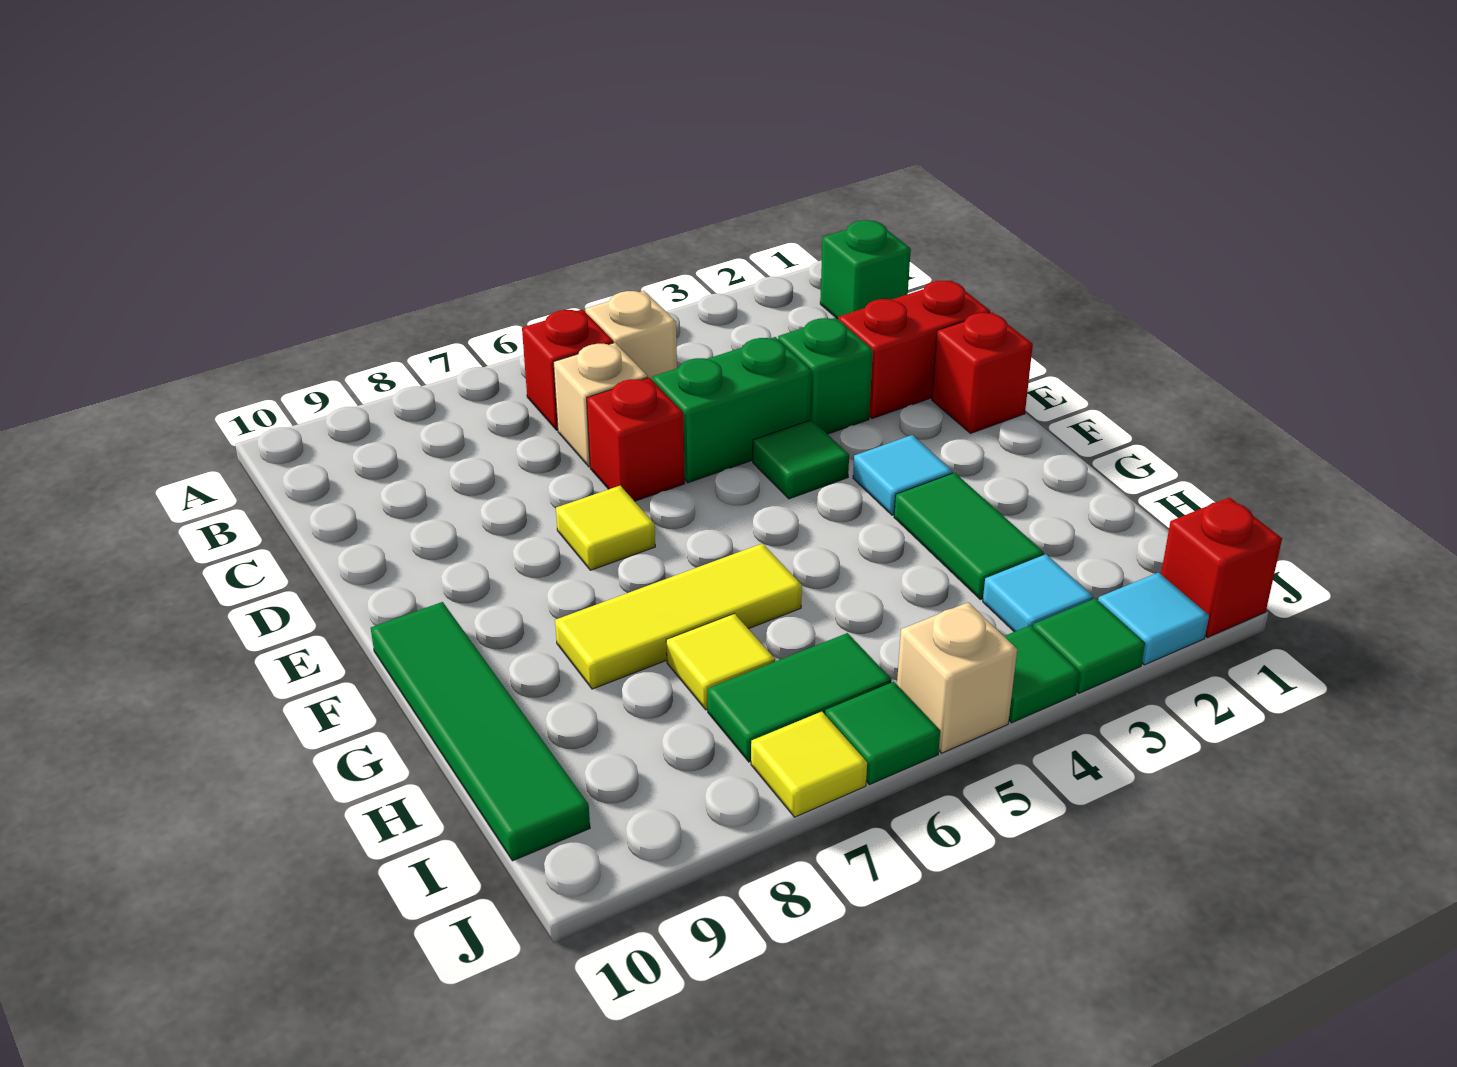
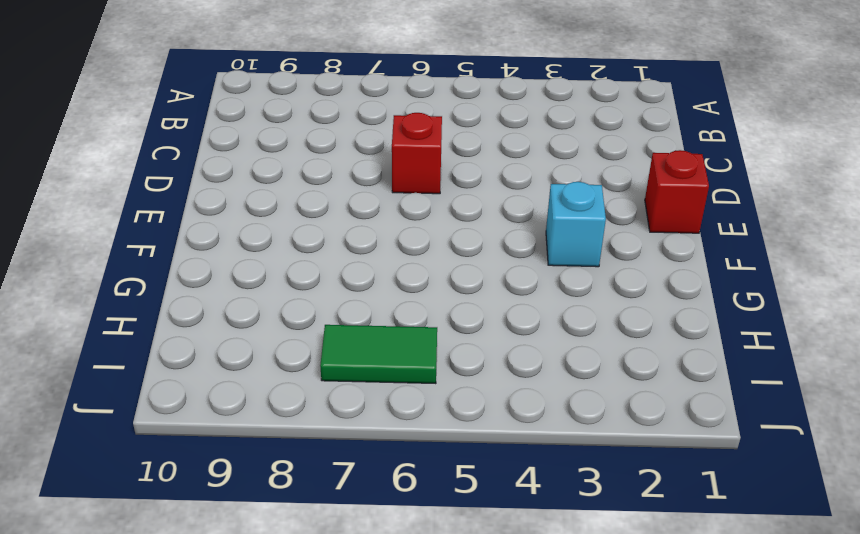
cyan brick F3 level 1 -> cyan tile F3 level 1
none -> green brick B1 level 1
none -> tan brick B5 level 1
none -> red brick B6 level 1

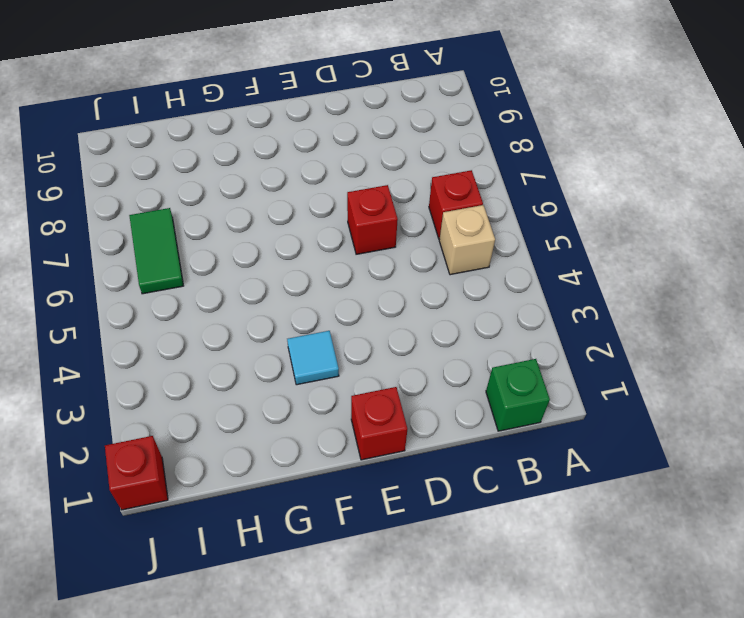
none -> tan brick C6 level 1
none -> red brick D1:D2 level 1
none -> green brick D3 level 1

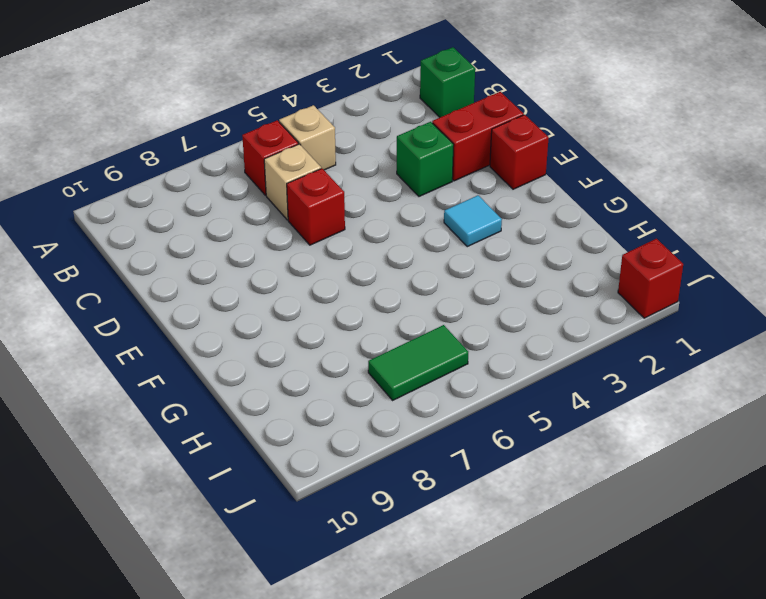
none -> green brick D4:D5 level 1
none -> green tile E4 level 1
none -> yellow tile E7 level 1

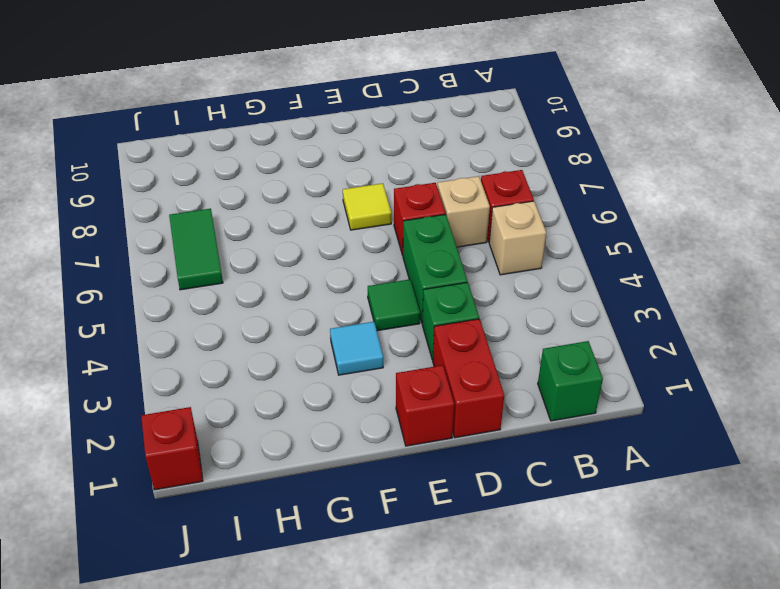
none -> green tile F10:I10 level 1
none -> green tile G3:H3 level 1
none -> yellow tile G6:G8 level 1

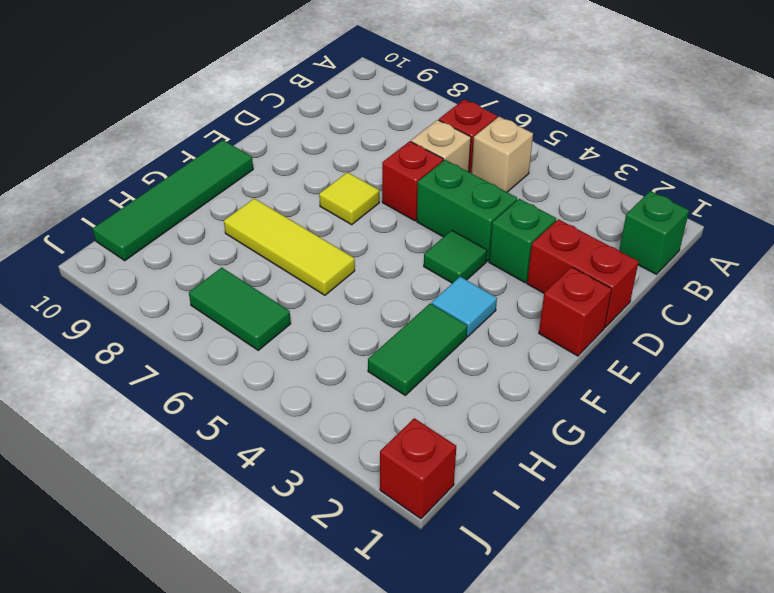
none -> yellow tile H7 level 1
none -> cyan tile I3 level 1
none -> cyan tile J2 level 1

